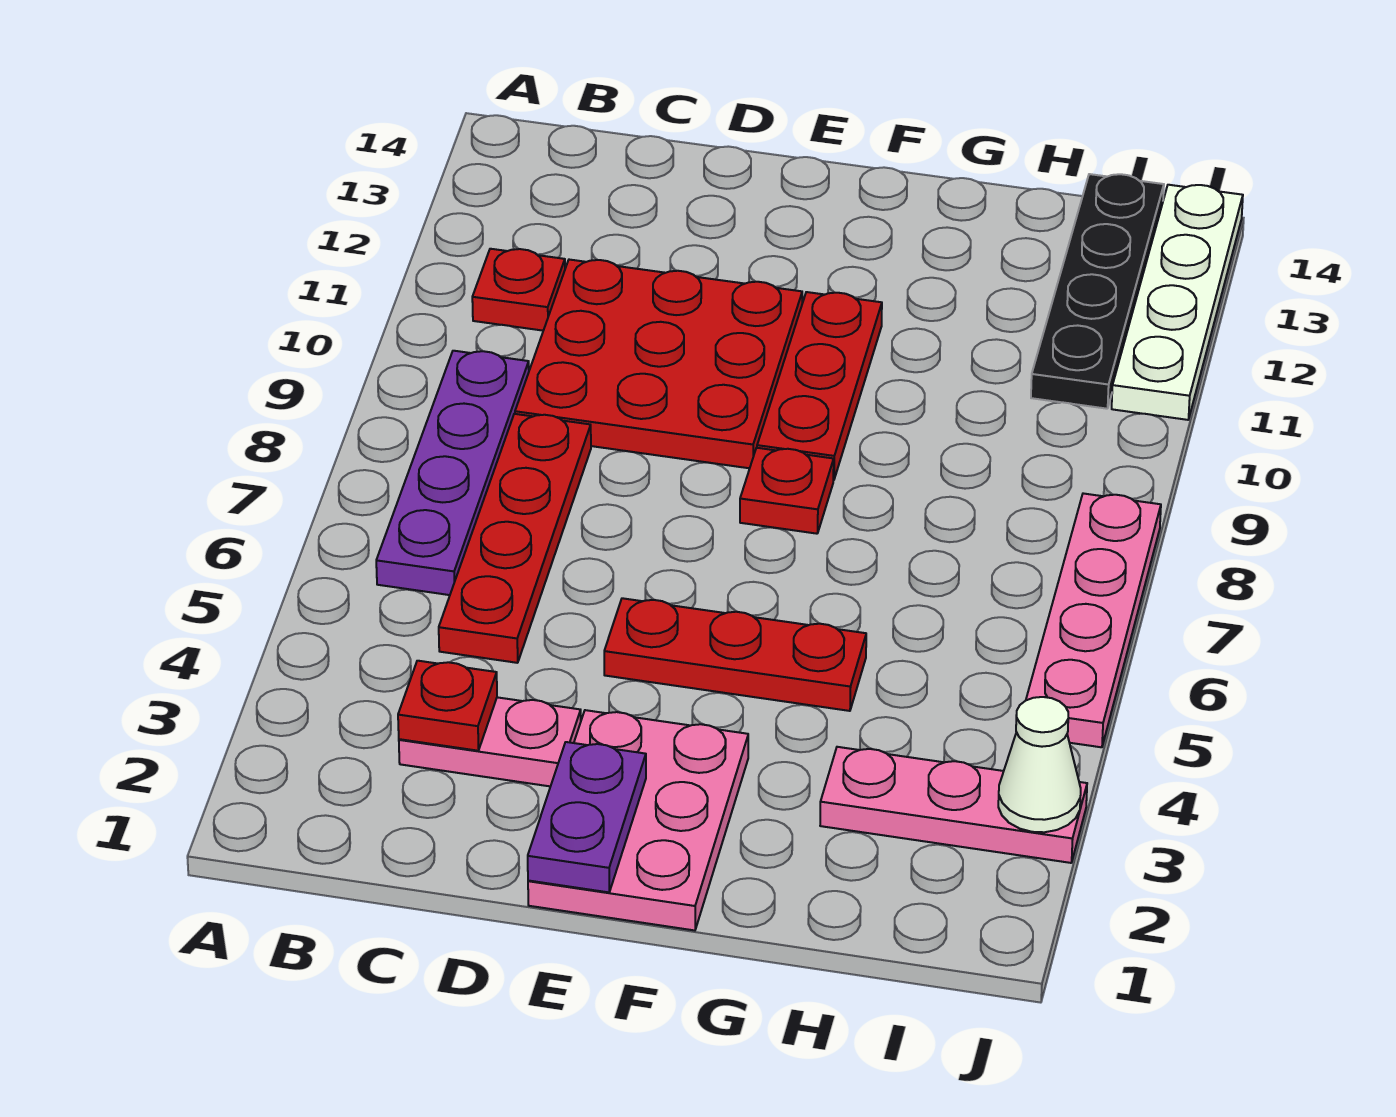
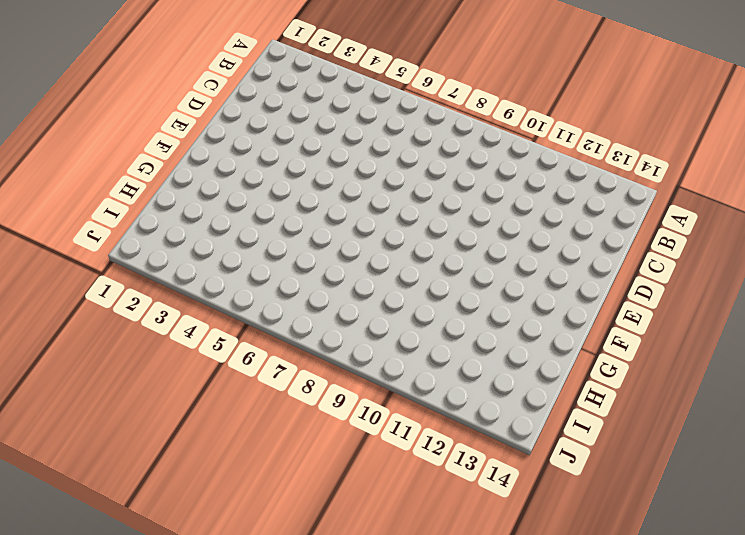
none -> purple plate B6:B9 level 1
none -> red plate B11 level 1
none -> pink plate C3:D3 level 1

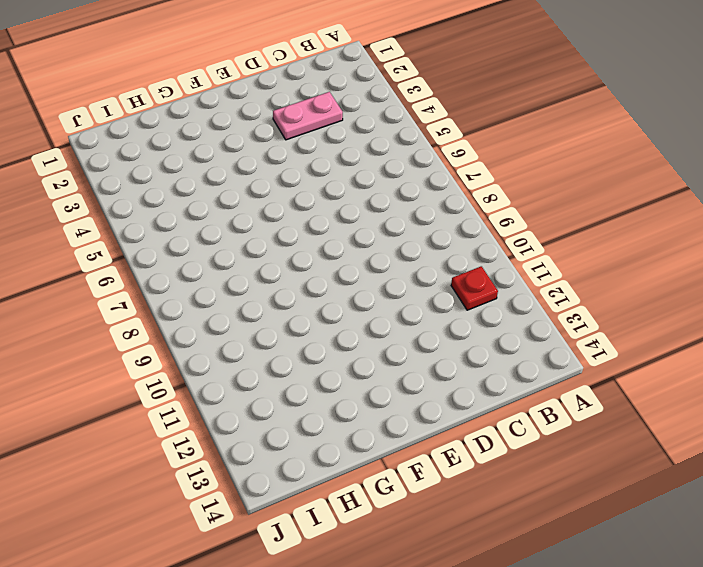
none -> purple plate B6:B9 level 1
none -> red plate C5:C8 level 1
none -> red plate C9:E11 level 1

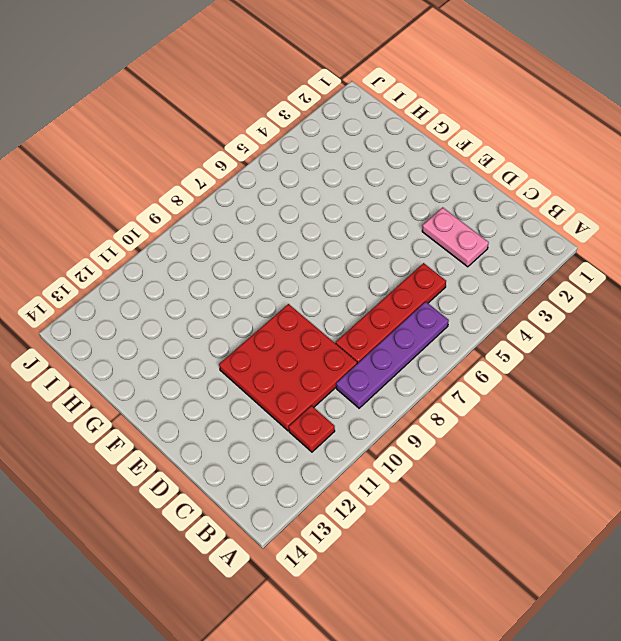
none -> pink plate E1:F3 level 1
none -> red plate E5:G5 level 1
none -> red plate F8 level 1

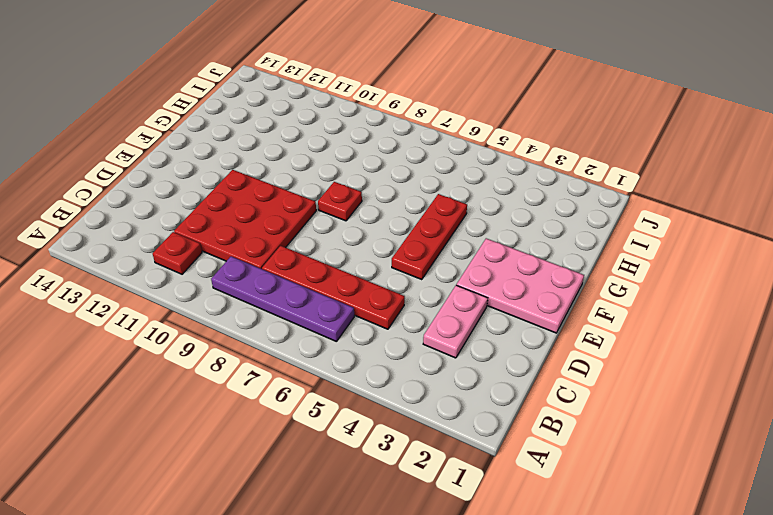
none -> red plate F9:F11 level 1
none -> pink plate H3:J3 level 1
none -> black plate I11:I14 level 1

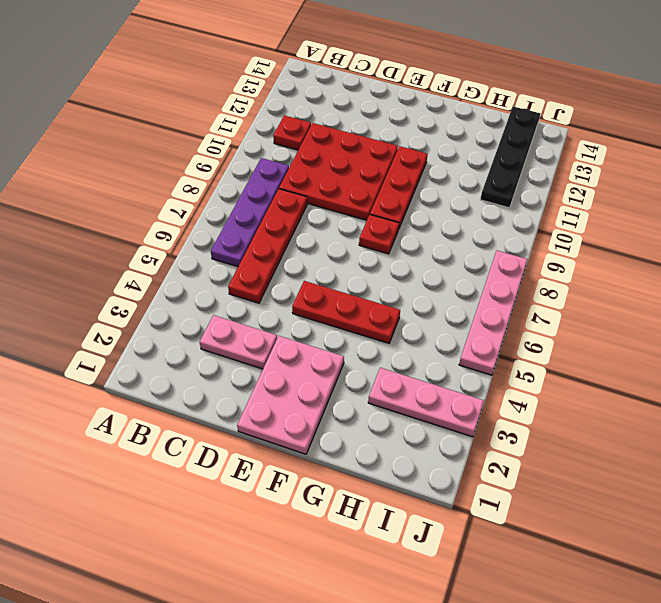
none -> white plate J11:J14 level 1
none -> red plate C3 level 2
none -> purple plate E1:E2 level 2

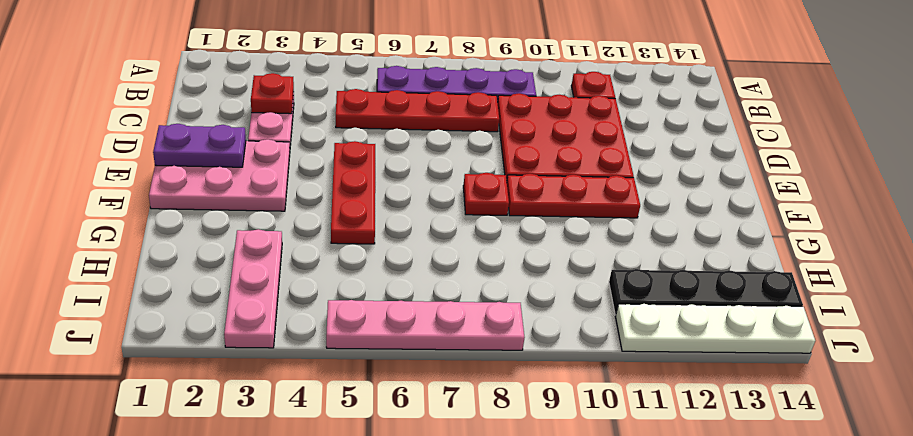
none -> white cone J3 level 2

